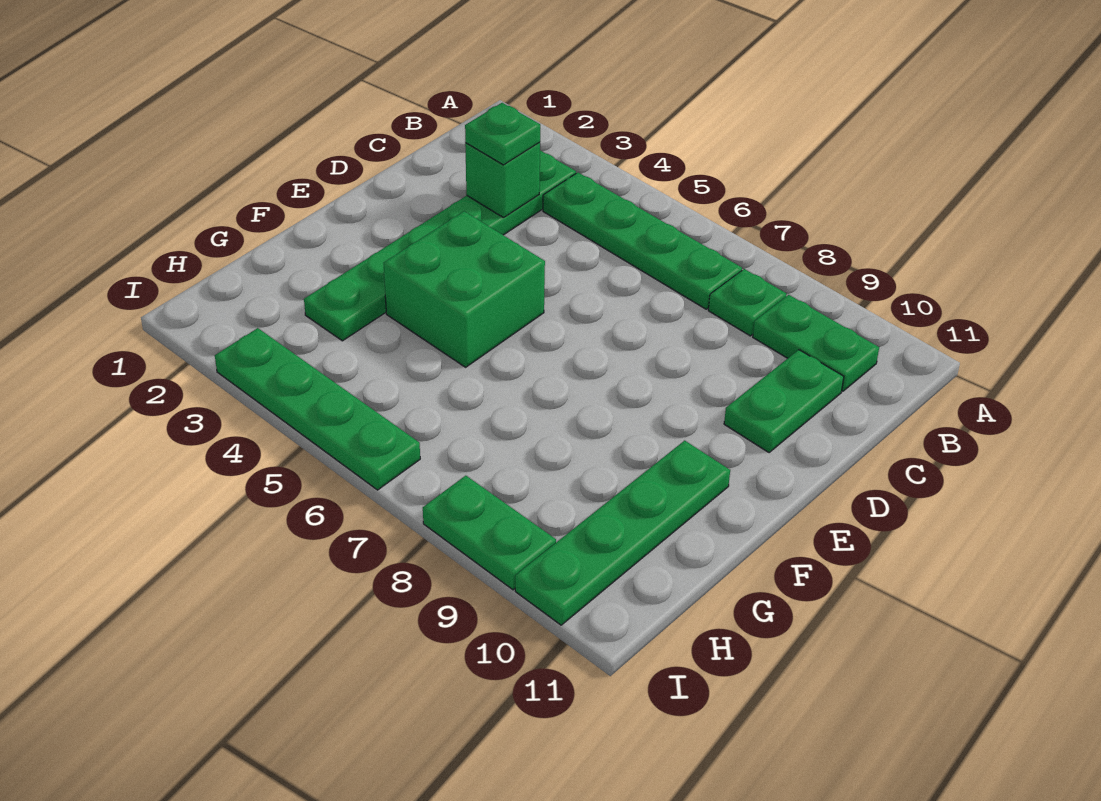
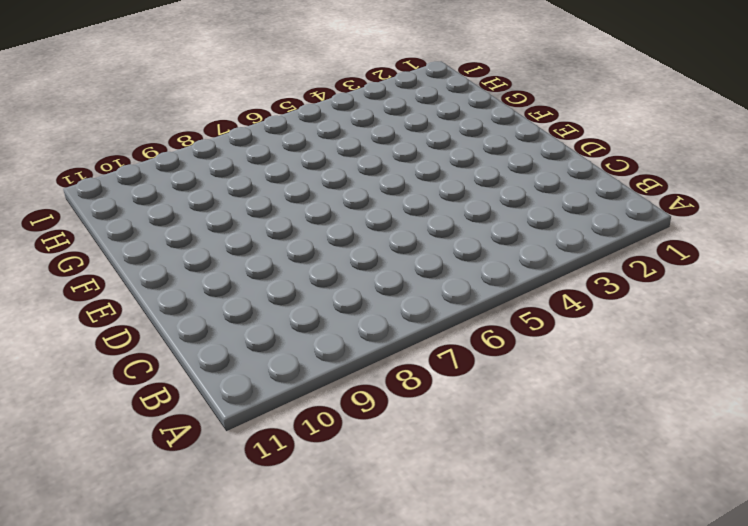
none -> green plate B3:G3 level 1
none -> green plate B4:B7 level 1

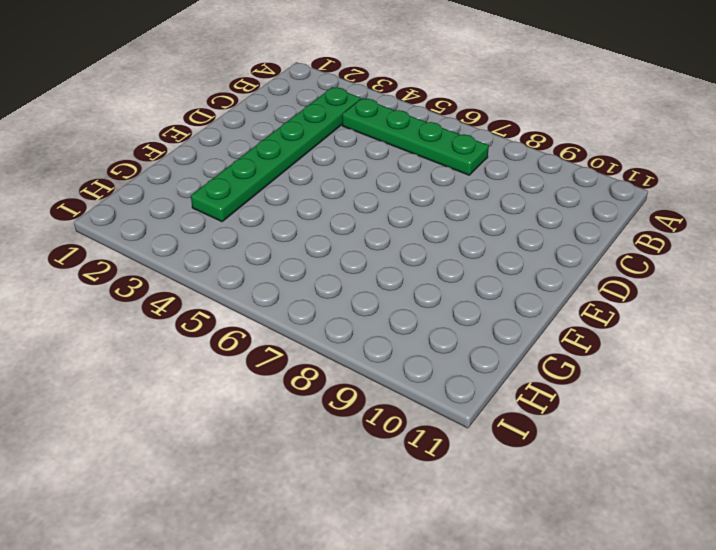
none -> green plate B8 level 1
none -> green plate B9:B10 level 1

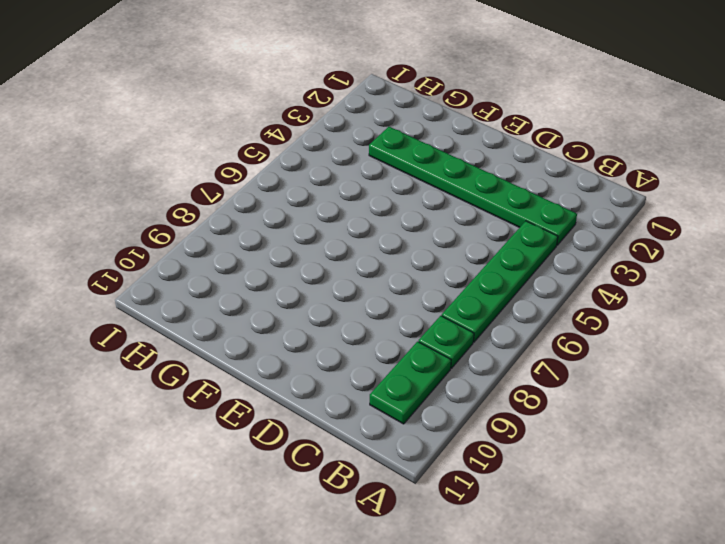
none -> green plate C10:D10 level 1
none -> green brick E4:F5 level 1

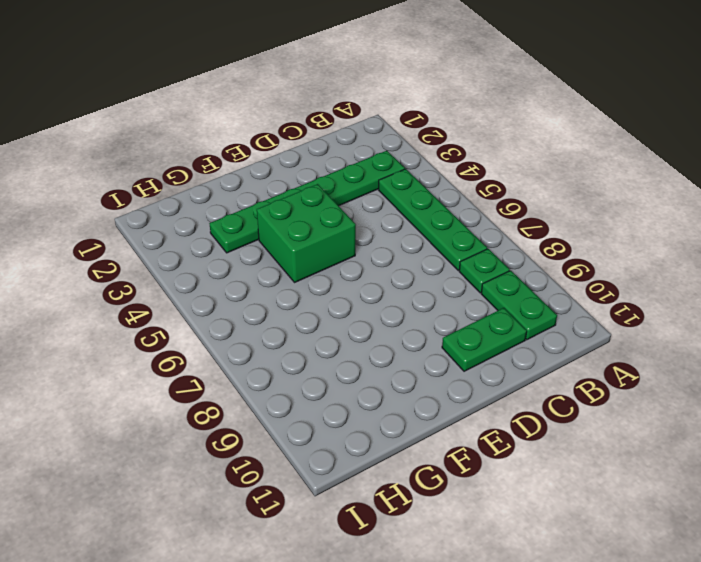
none -> green plate F10:I10 level 1
none -> green plate I3:I6 level 1

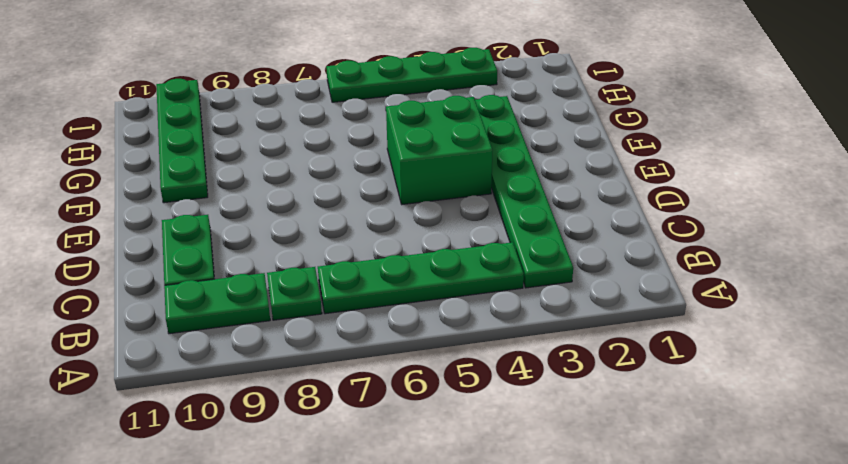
none -> green plate I8:I9 level 1
none -> green brick C3 level 2

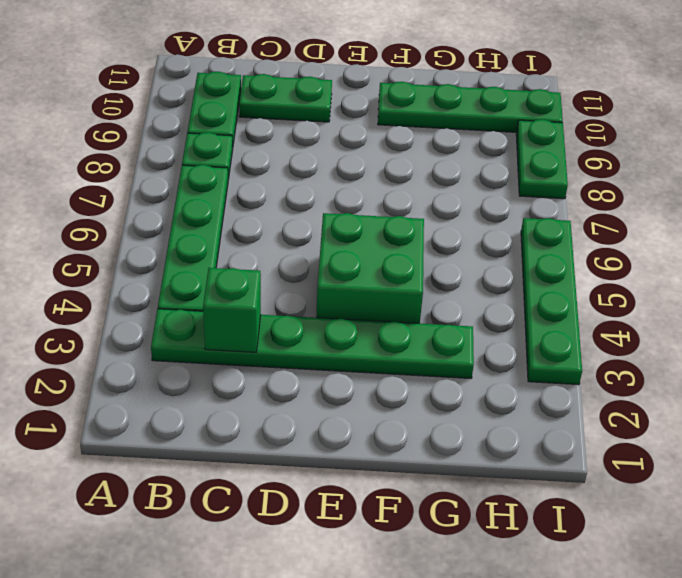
none -> green plate C3 level 3

